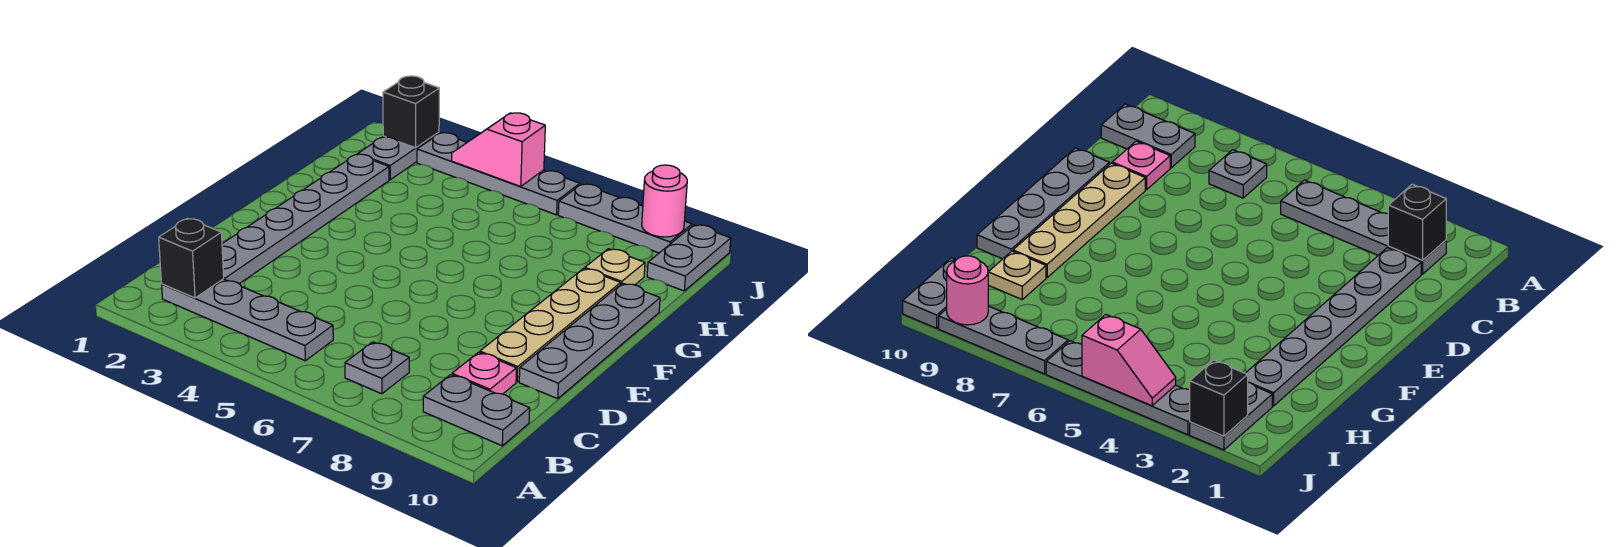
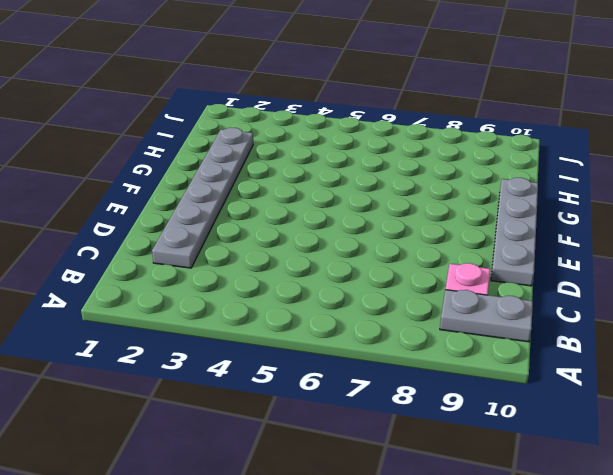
none -> grey plate B2:B5 level 1
none -> grey plate B7 level 1
none -> tan plate D9:G9 level 1

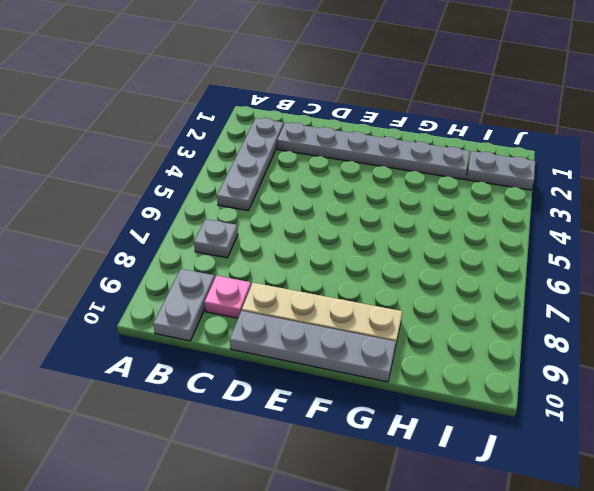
none -> tan plate H9 level 1
none -> grey plate I10:J10 level 1
none -> grey plate J3:J6 level 1

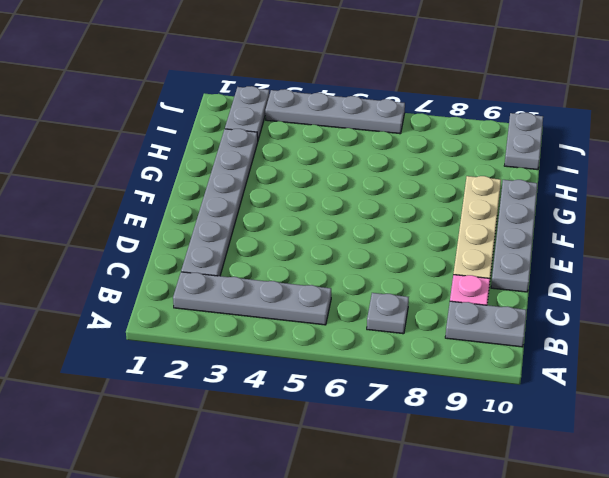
none -> tan plate H9 level 1
none -> grey plate J7:J9 level 1
none -> black brick B2 level 2

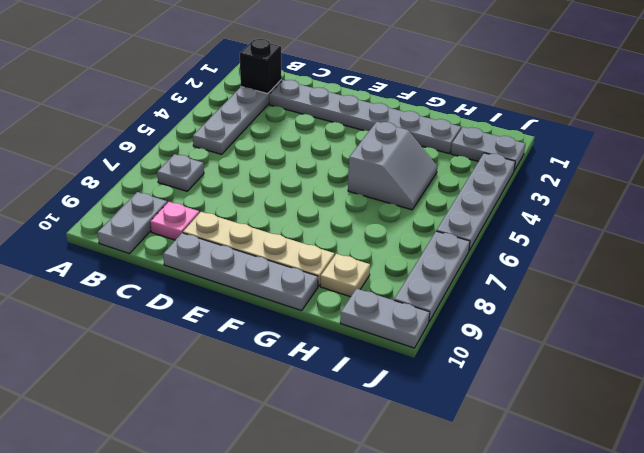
grey slope G4:H5 level 1 top G -> none
none -> black brick J2 level 2
none -> pink slope J4:J5 level 2 top 5
none -> pink round brick J9 level 2

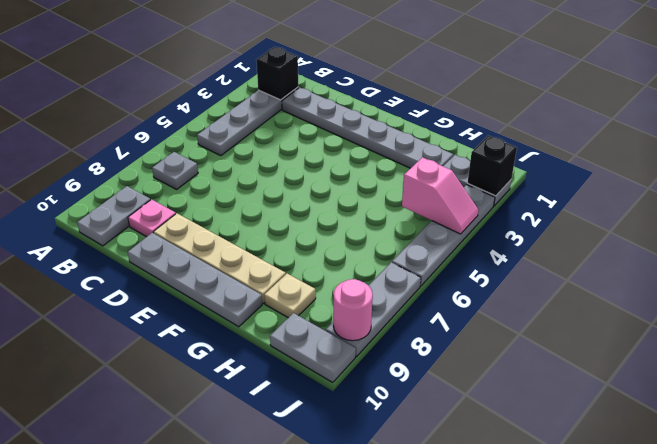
pink slope I4:J4 level 2 top I -> pink slope J4:J5 level 2 top 5

